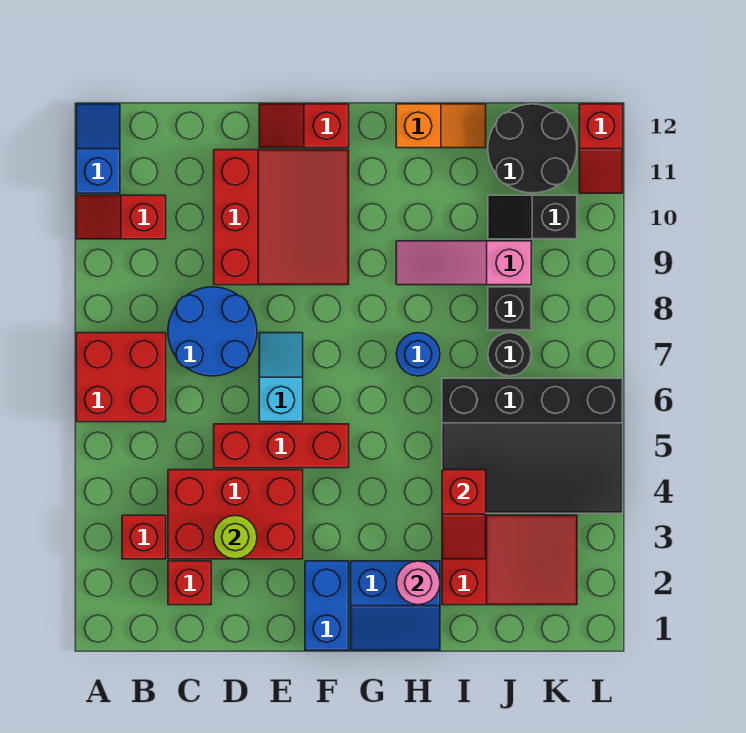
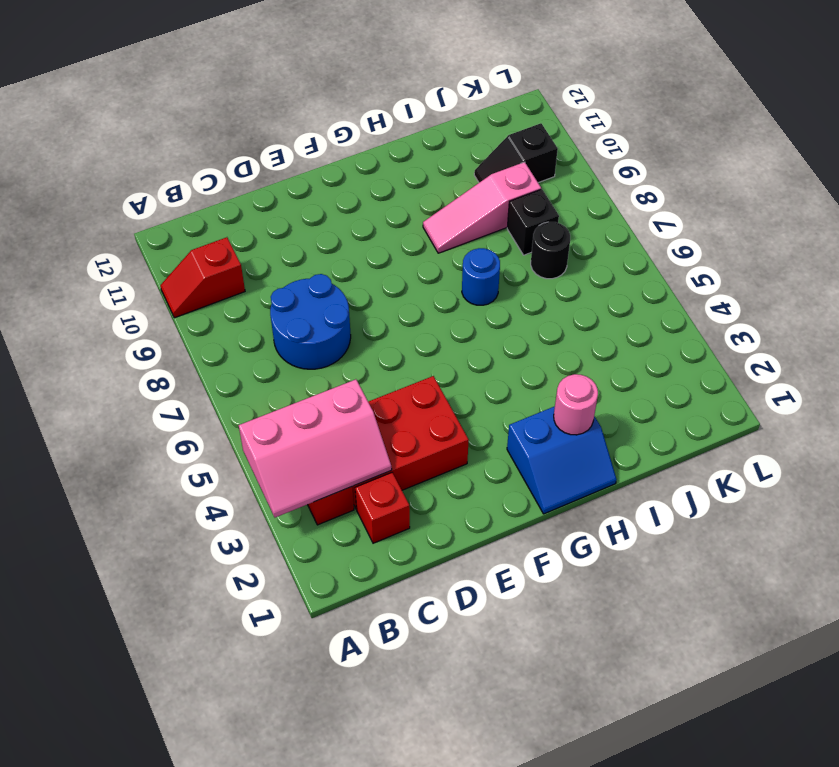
pink slope A3:C4 level 2 top 4 -> none
none -> red brick A6:B7 level 1
none -> blue slope A11:A12 level 1 top 11
none -> red brick D5:F5 level 1

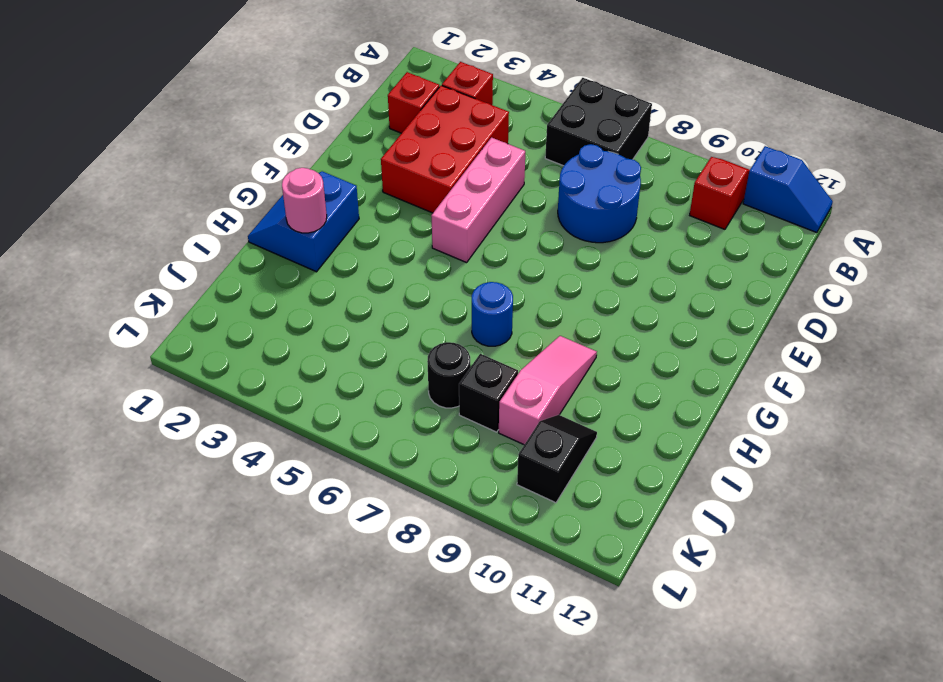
black brick A6:B7 level 1 -> red brick A6:B7 level 1
pink brick D5:F5 level 1 -> red brick D5:F5 level 1
none -> red slope D9:F11 level 1 top D
none -> cyan slope E6:E7 level 1 top 6
none -> red slope E12:F12 level 1 top F

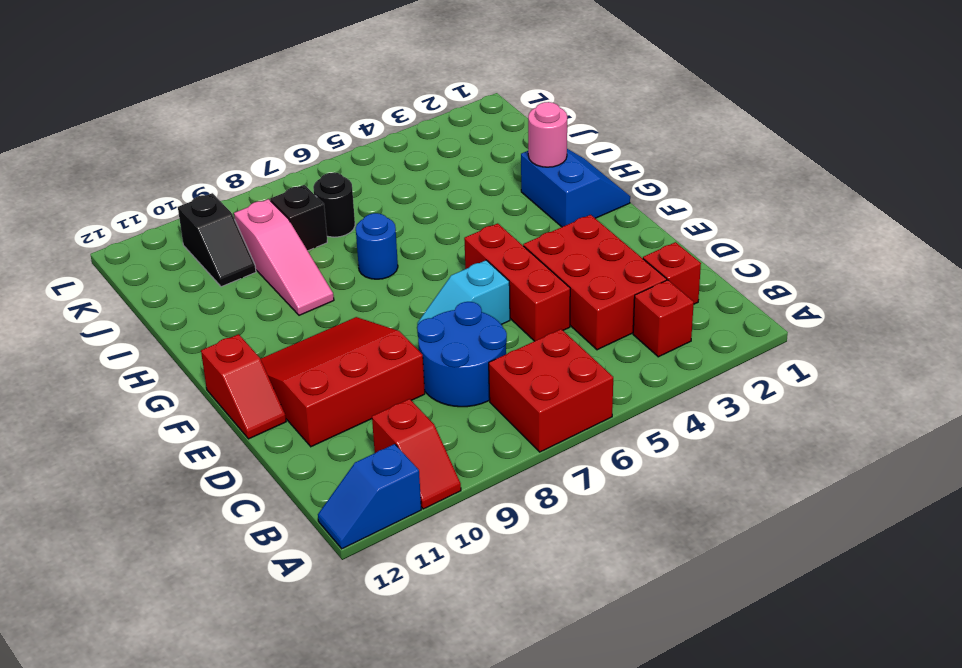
none -> blue brick F1:F2 level 1
none -> orange slope H12:I12 level 1 top H
none -> red slope I2:K3 level 1 top I

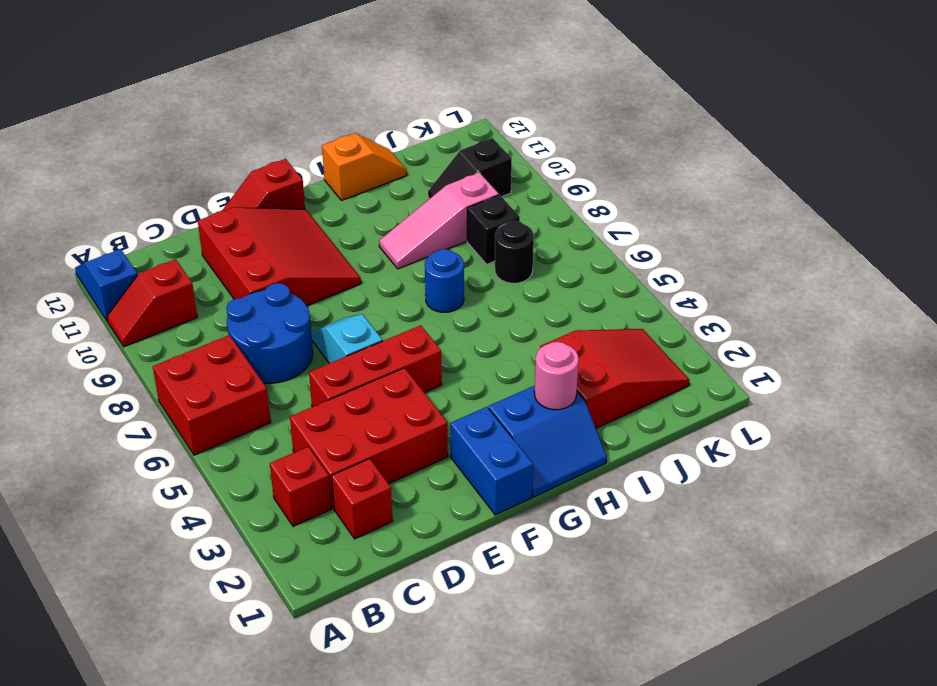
none -> black slope I4:L6 level 1 top 6
none -> black round brick J11:K12 level 1
none -> red slope L11:L12 level 1 top 12

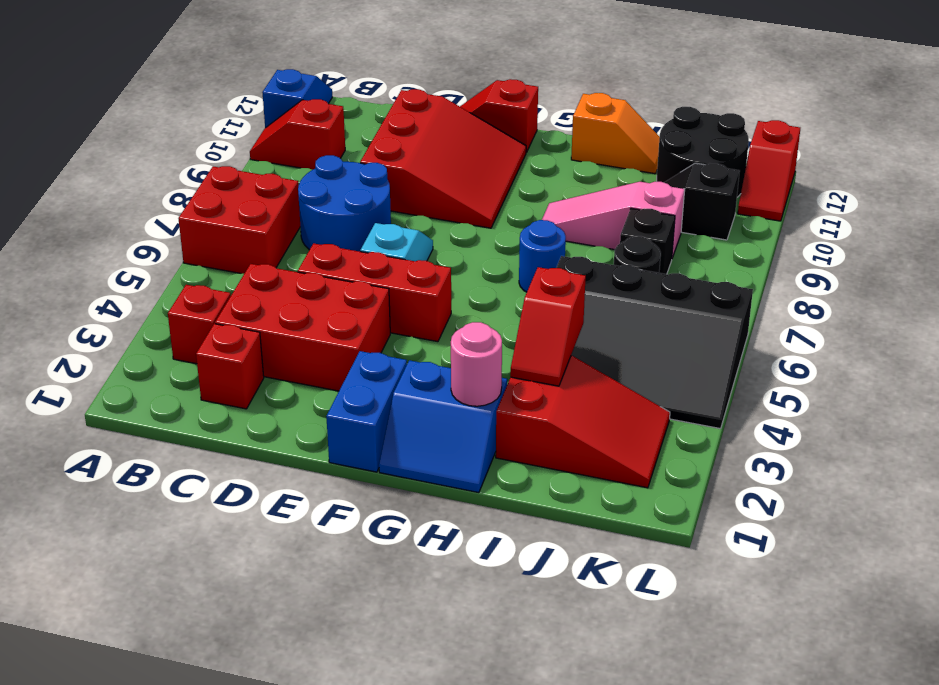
none -> lime round brick D3 level 2

